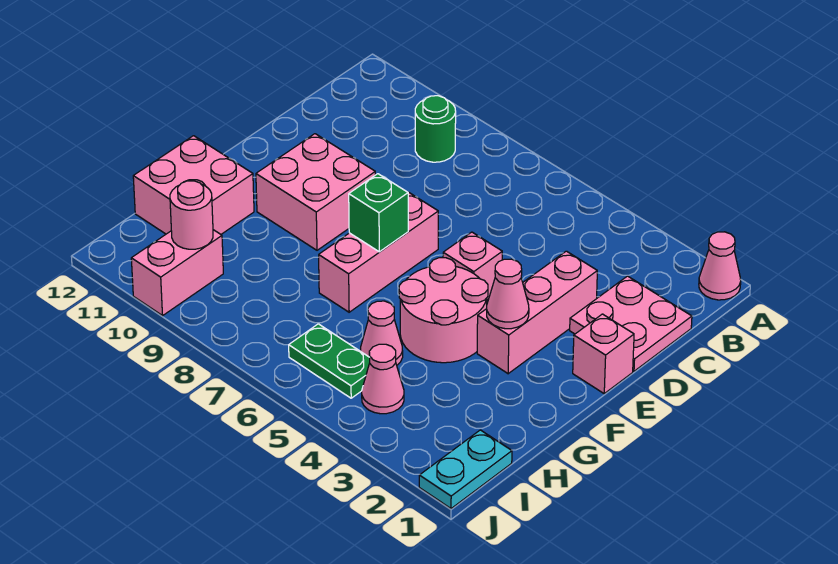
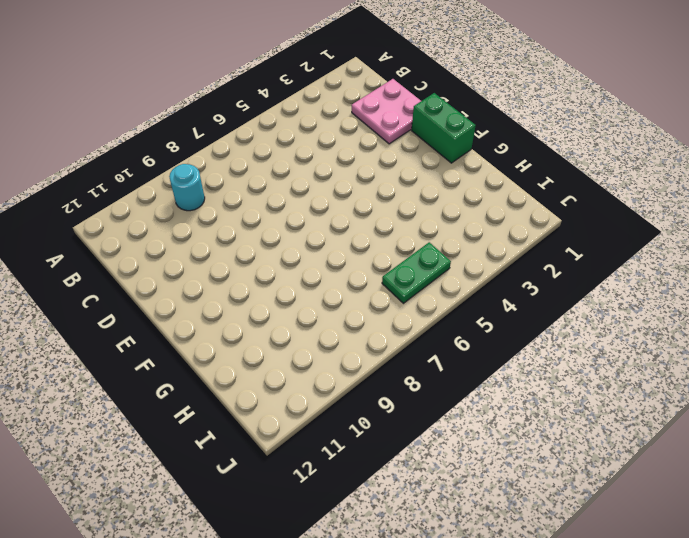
cyan round brick B9 level 1 -> green round brick B9 level 1
green brick E1:F1 level 1 -> pink brick E1 level 1
none -> pink cone A1 level 1
none -> pink brick D3:F3 level 1
none -> pink brick E5 level 1

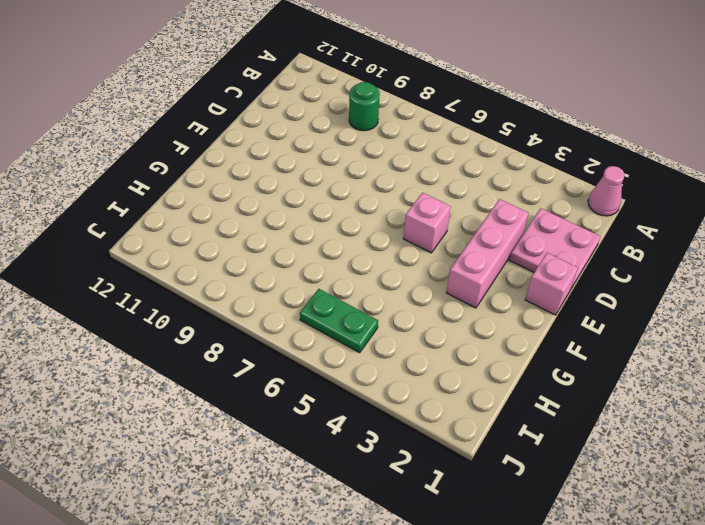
none -> pink brick E7:G7 level 1
none -> pink brick E9:F10 level 1
none -> pink round brick F4:G5 level 1

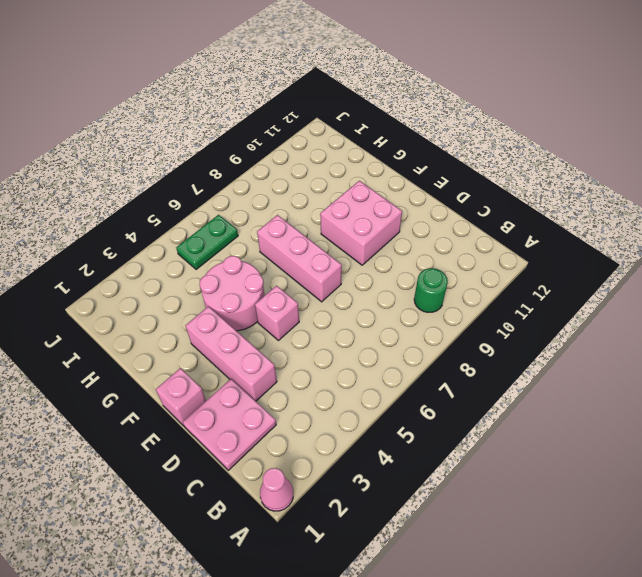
none -> pink brick G11:H12 level 1
none -> pink cone H5 level 1
none -> cyan plate I1:J1 level 1

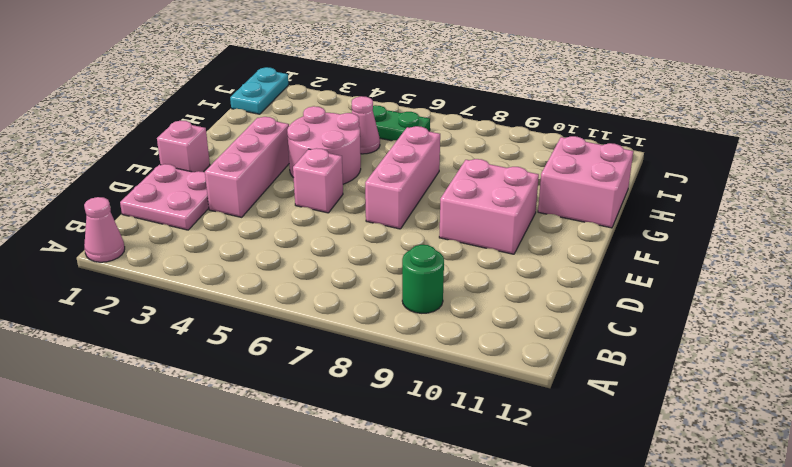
none -> pink cone I4 level 1
none -> pink brick I10:J10 level 1
none -> pink cone F3 level 2

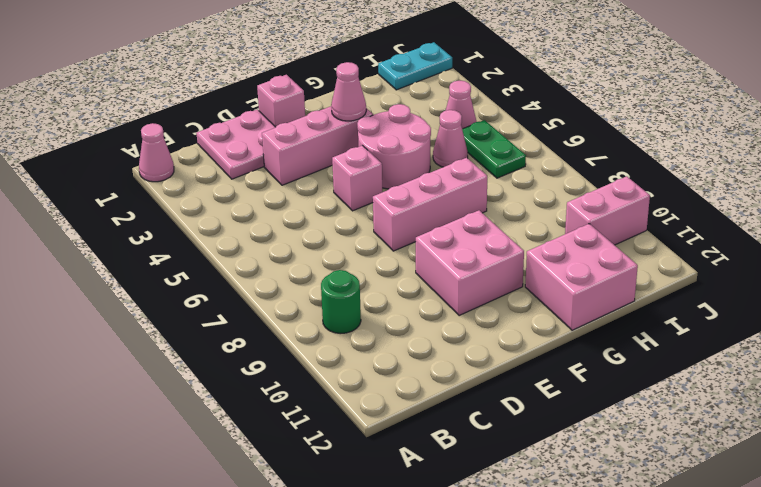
none -> green brick F7 level 2
none -> pink round brick I10 level 2

